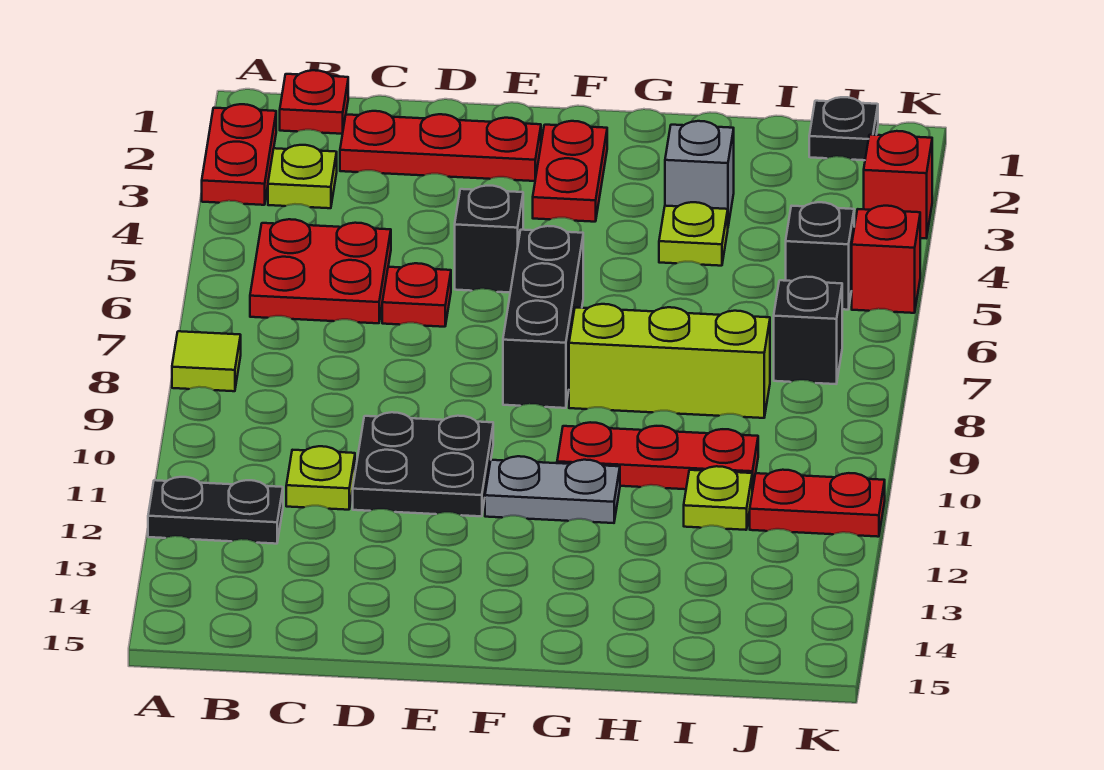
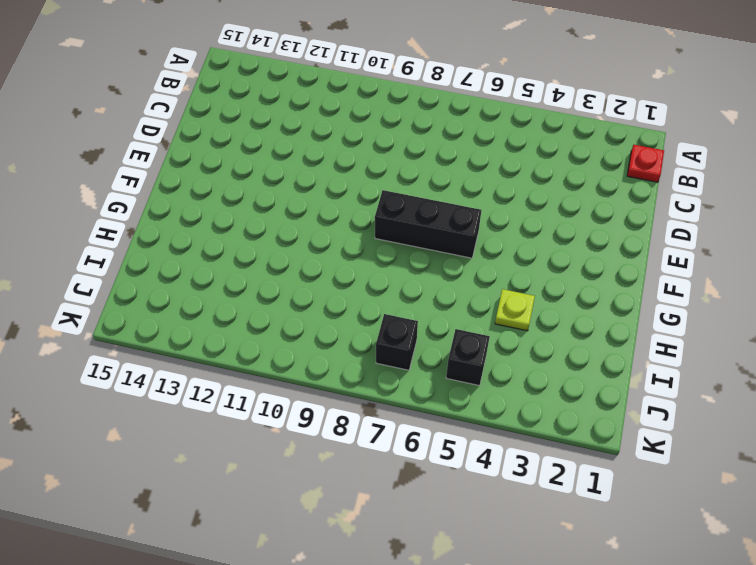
none -> red plate A2:A3 level 1
none -> lime tile A8 level 1
none -> black plate A12:B12 level 1

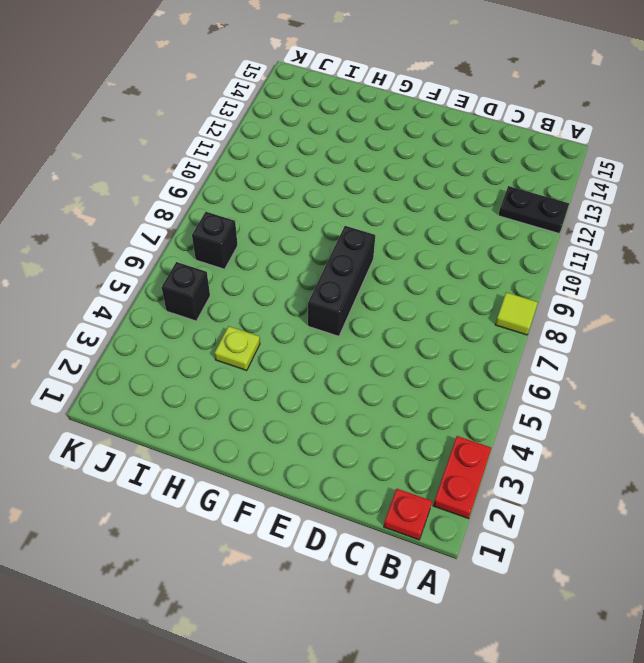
none -> lime plate B3 level 1
none -> red plate B5:C6 level 1
none -> red plate C2:E2 level 1

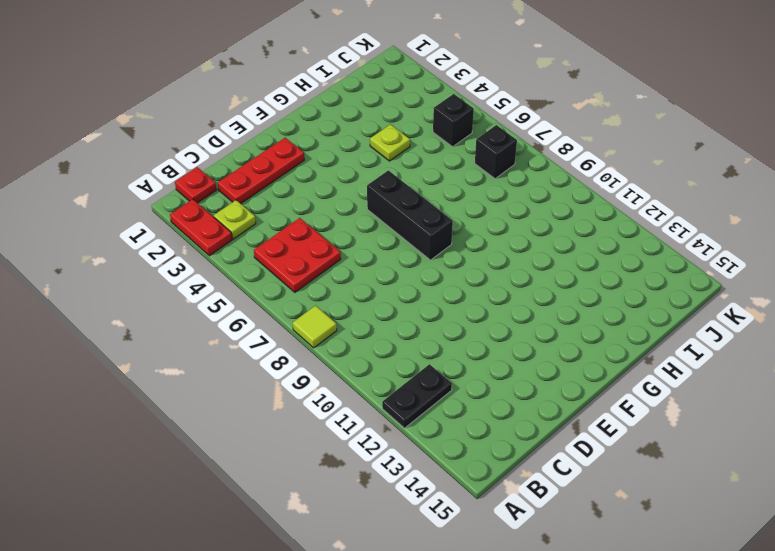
none -> lime plate C11 level 1
none -> red plate D6 level 1
none -> black plate D10:E11 level 1

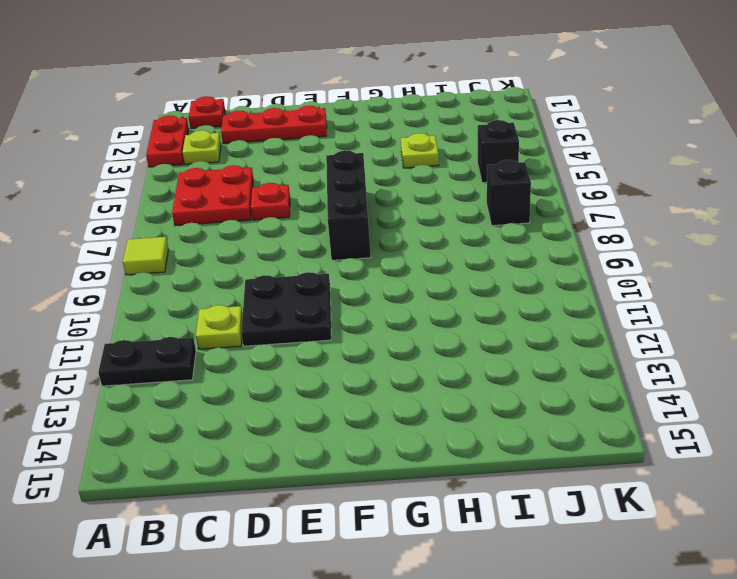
none -> black brick E5 level 1
none -> red plate F2:F3 level 1
none -> grey plate F11:G11 level 1

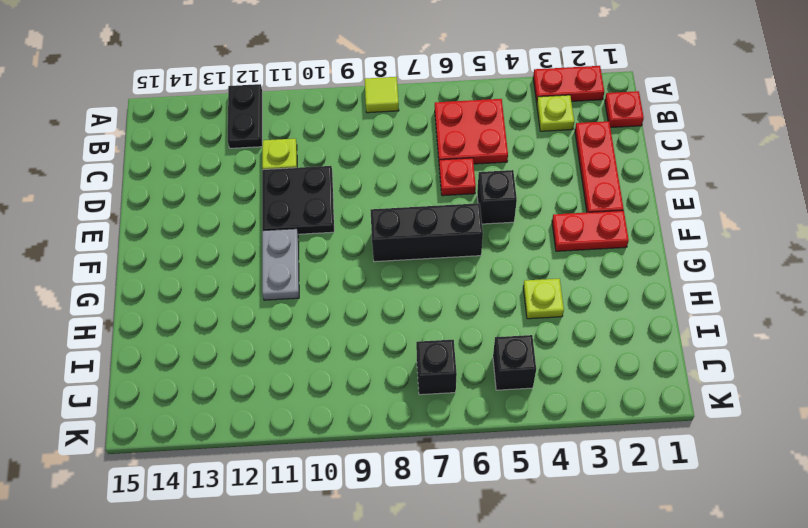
none -> lime brick G8:I8 level 1
none -> red plate G10:I10 level 1
none -> grey brick H3 level 1

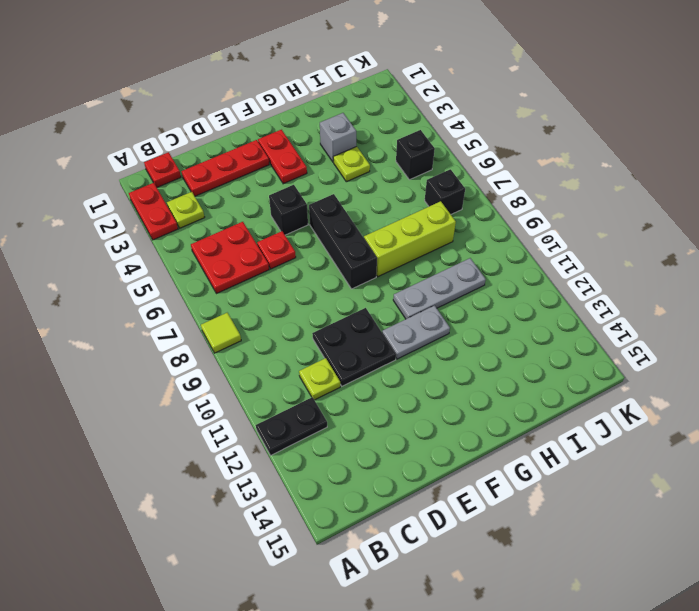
grey plate G10:I10 level 1 -> red plate G10:I10 level 1
none -> lime plate I11 level 1
none -> black plate J1 level 1
none -> red plate J11:K11 level 1

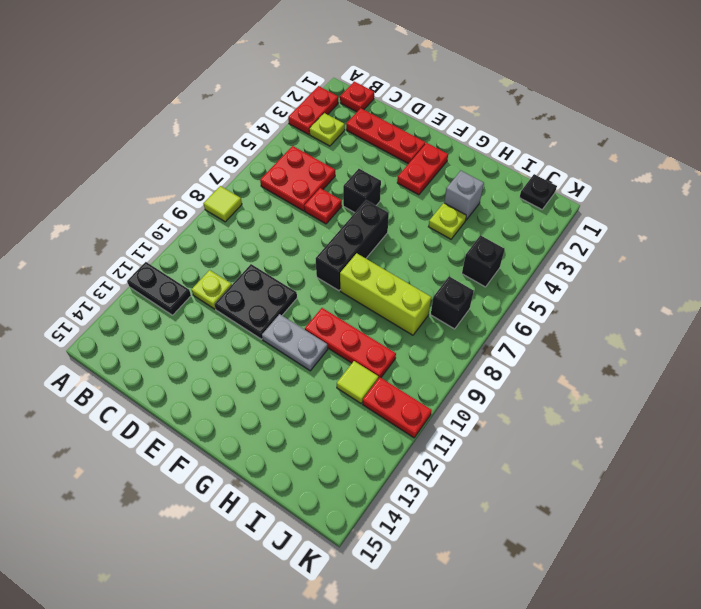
lime tile I11 level 1 -> lime plate I11 level 1
none -> red brick K3 level 1
none -> red brick K5 level 1

